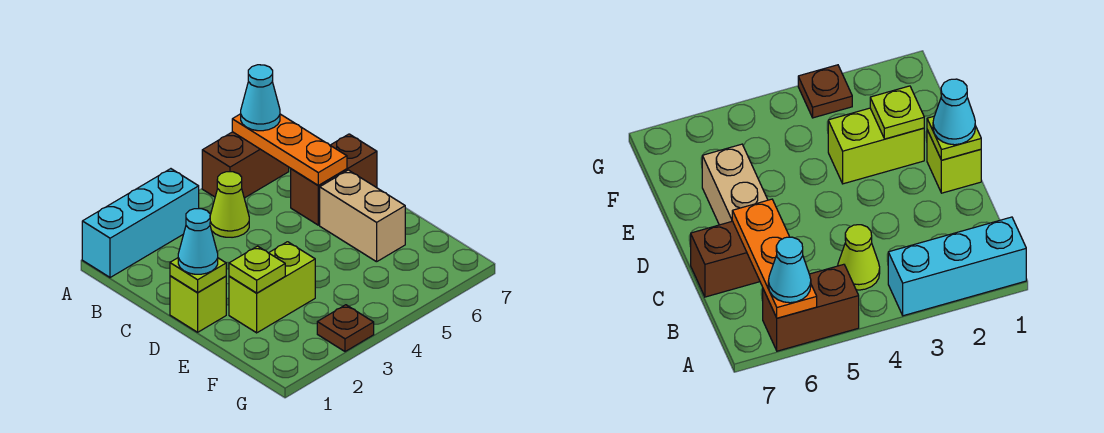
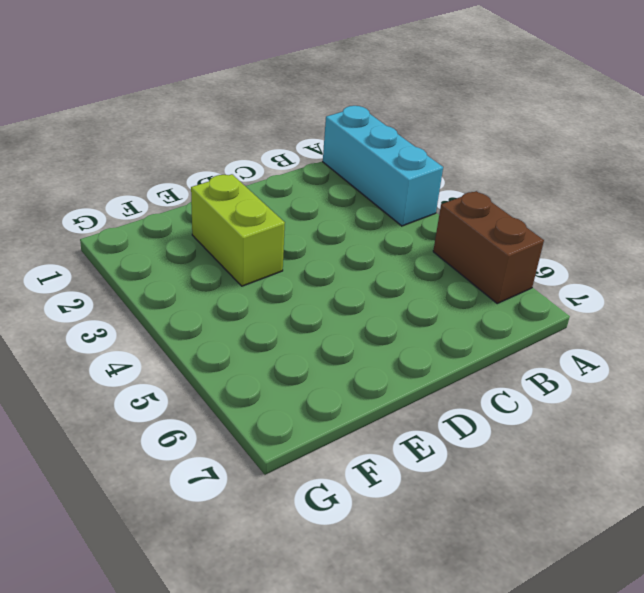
none -> lime cone B4 level 1
none -> brown brick C6:C7 level 1
none -> lime brick D1 level 1

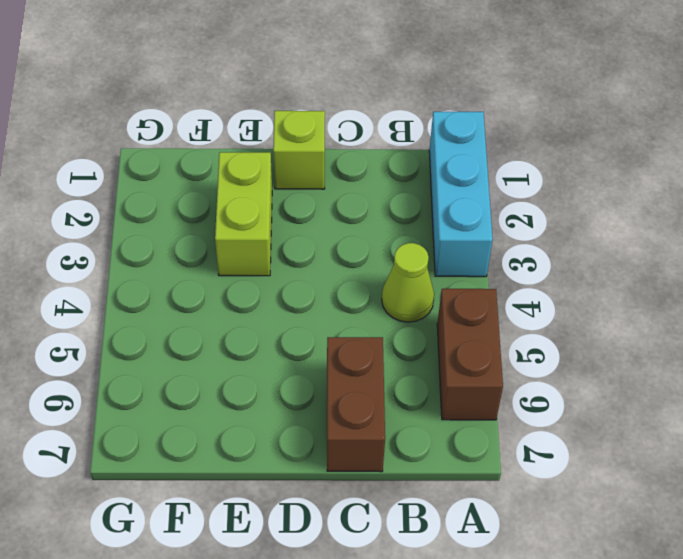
none -> tan brick D6:E6 level 1
none -> brown plate G3 level 1
none -> orange plate A6:C6 level 2

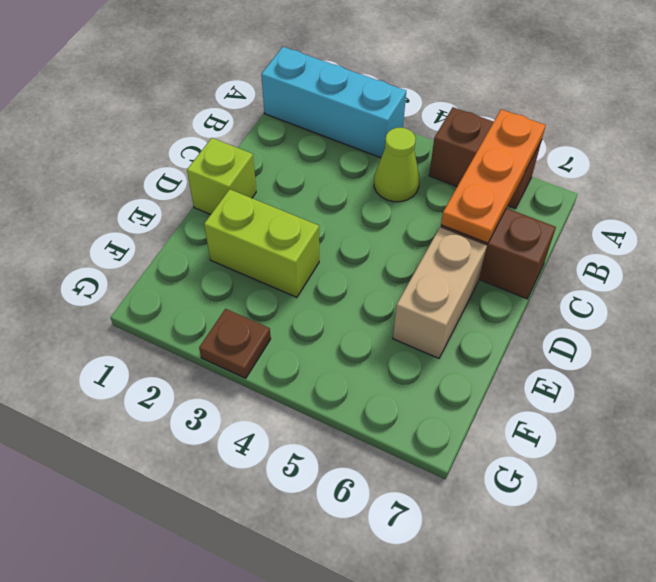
none -> lime plate D1 level 2
none -> lime plate E2 level 2
none -> cyan cone A6 level 3

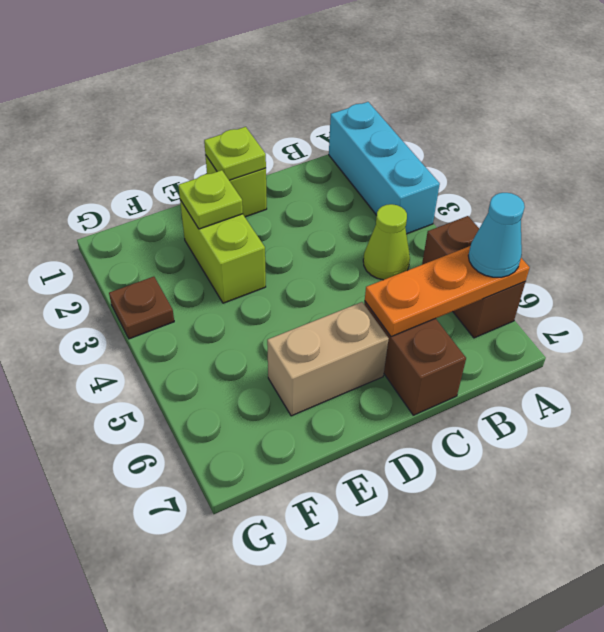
none -> cyan cone D1 level 3

